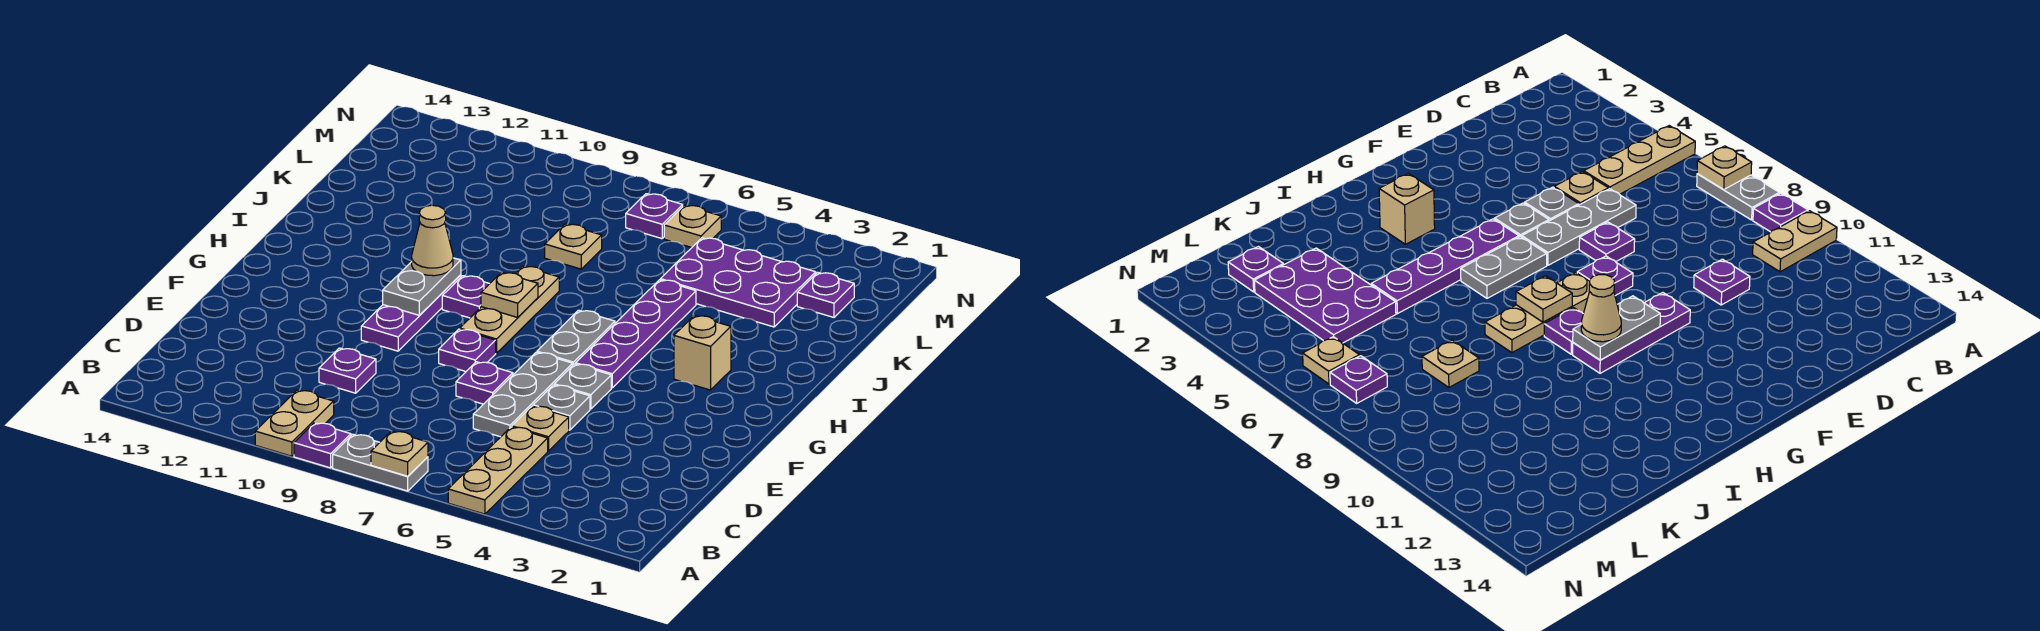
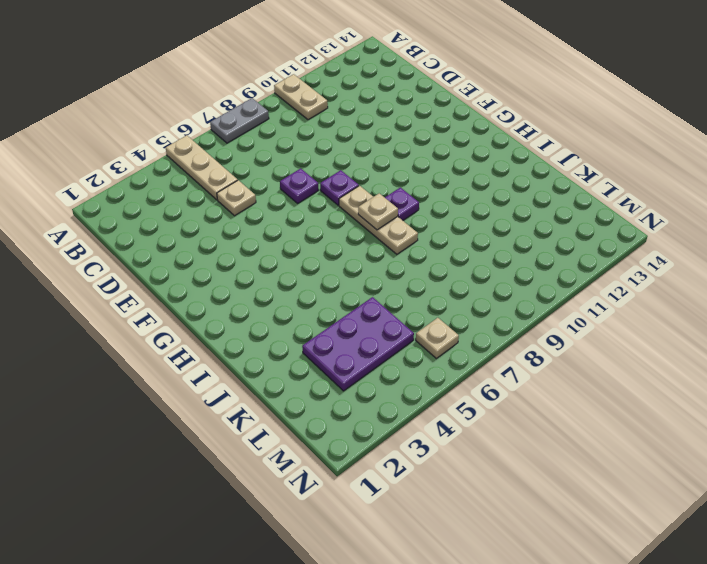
none -> purple plate A9 level 1
none -> grey plate D6:F6 level 1
none -> purple plate D10 level 1

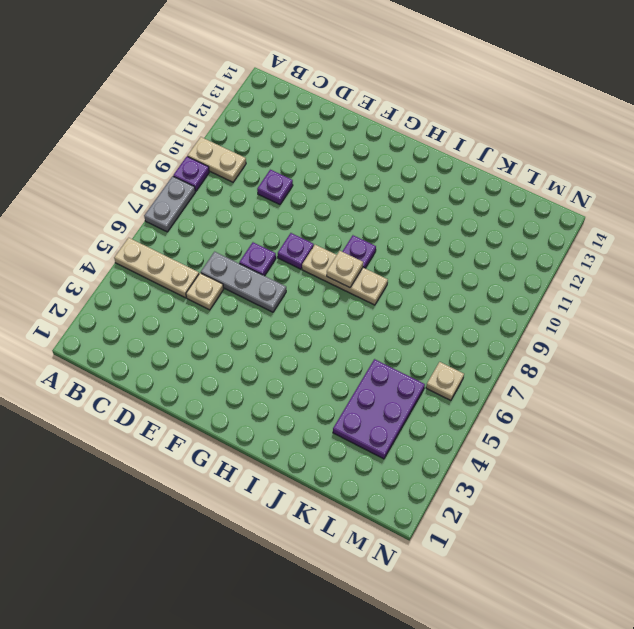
none -> grey plate E5 level 1
none -> grey plate F5 level 1
none -> purple plate F10:H10 level 1

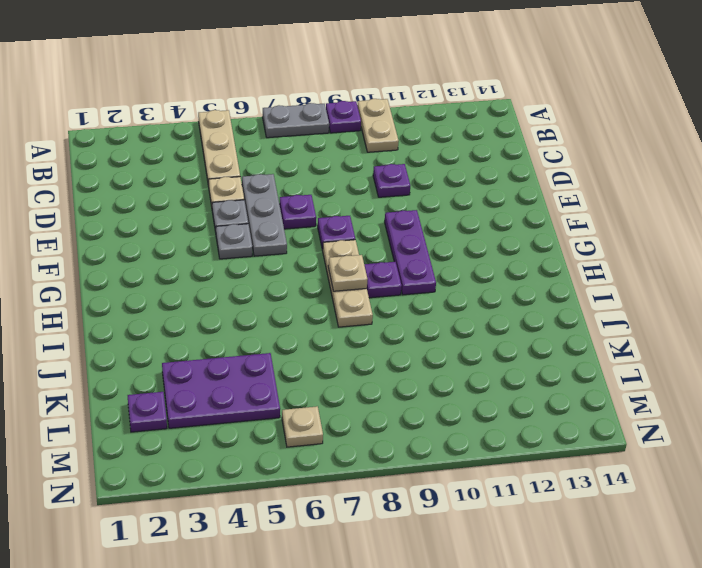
none -> purple plate G5:J5 level 1
none -> grey plate G6:H6 level 1
none -> tan brick H3 level 1

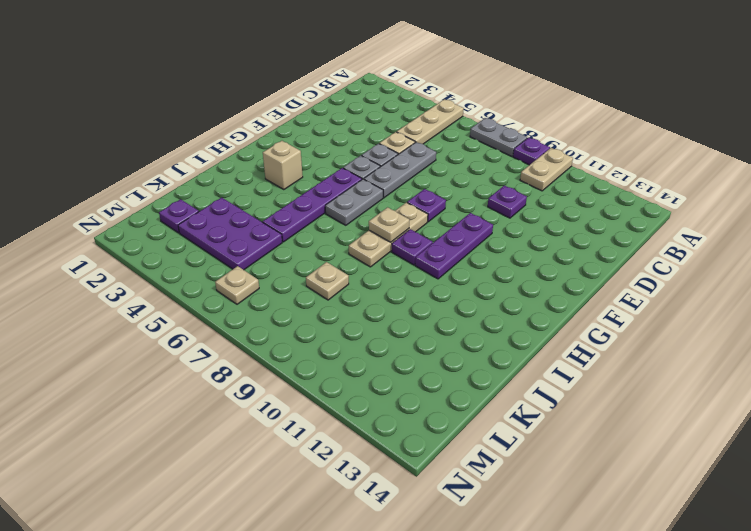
none -> purple plate E7 level 1
none -> purple plate M7 level 1
none -> tan plate A7 level 2

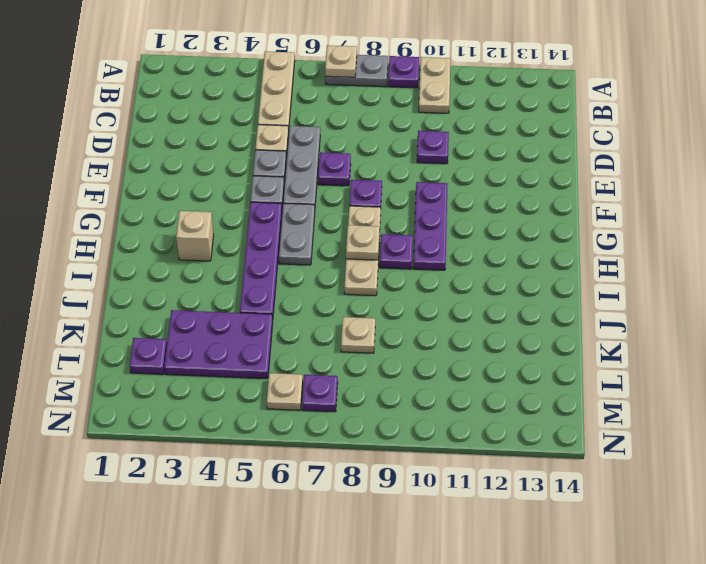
none -> grey plate G10:H10 level 2
none -> tan cone H10 level 3

